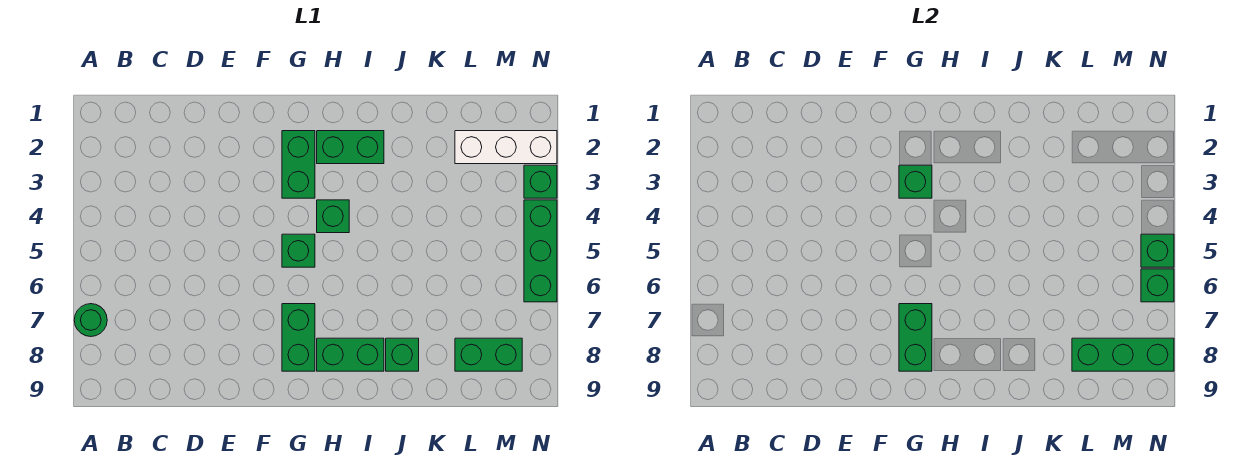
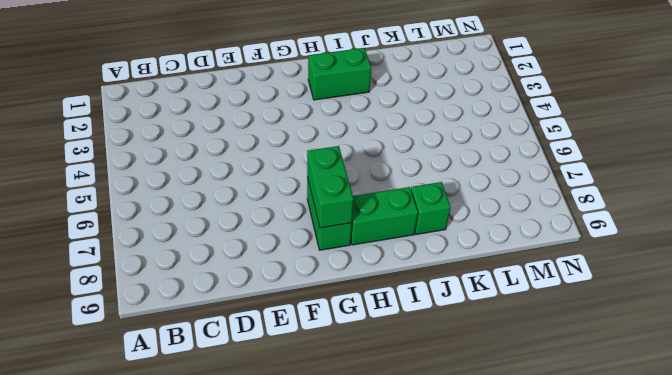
none -> green round brick A7 level 1
none -> green brick G2:G3 level 1
none -> green brick G5 level 1

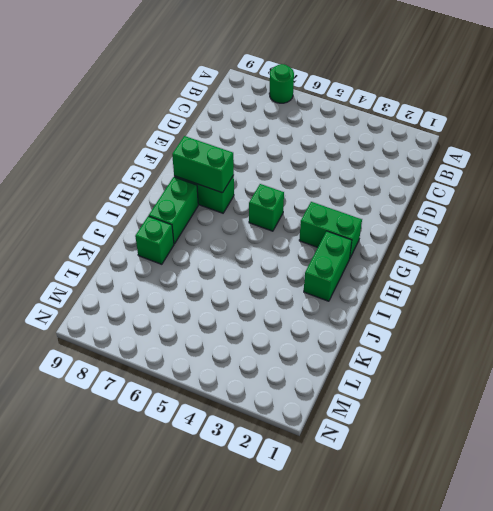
none -> green brick H4 level 1
none -> white brick L2:N2 level 1
none -> green brick L8:M8 level 1

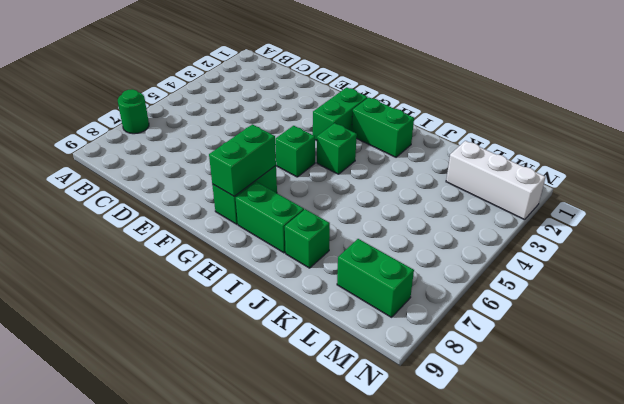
none -> green brick N3 level 1
none -> green brick N4:N6 level 1
none -> green brick G3 level 2

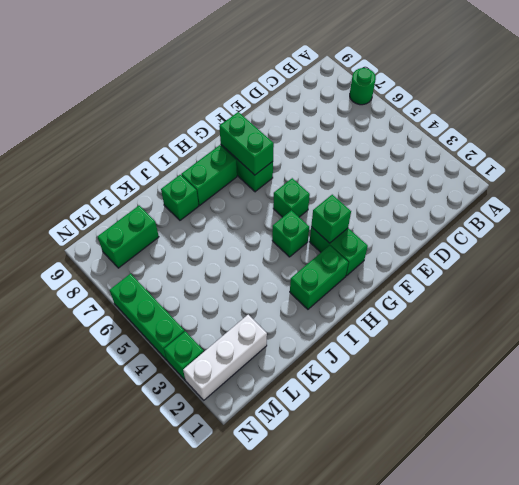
none -> green brick L8:N8 level 2
none -> green brick N5 level 2
none -> green brick N6 level 2

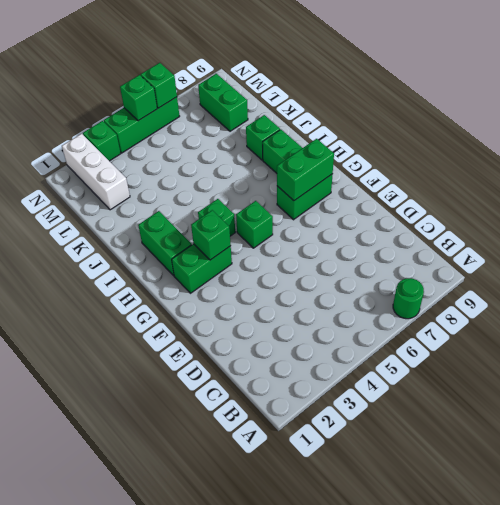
none -> green brick L8:N8 level 2

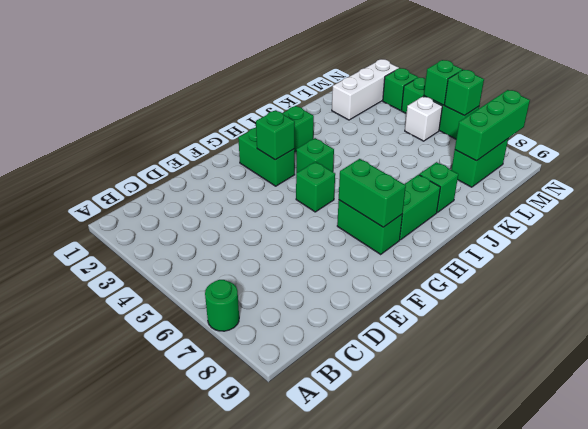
white brick M5 level 1 -> none

